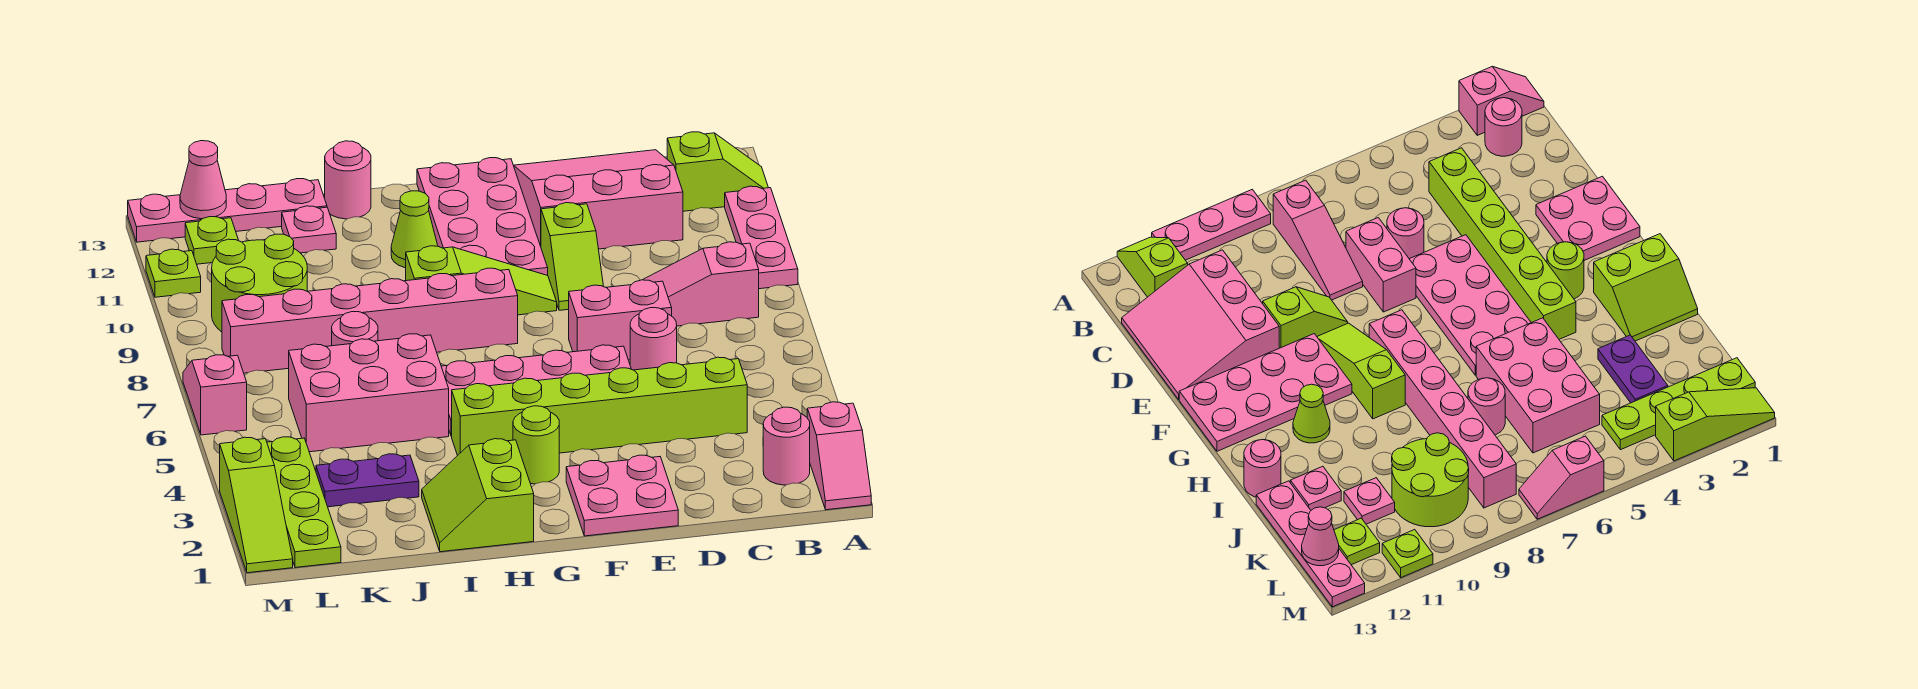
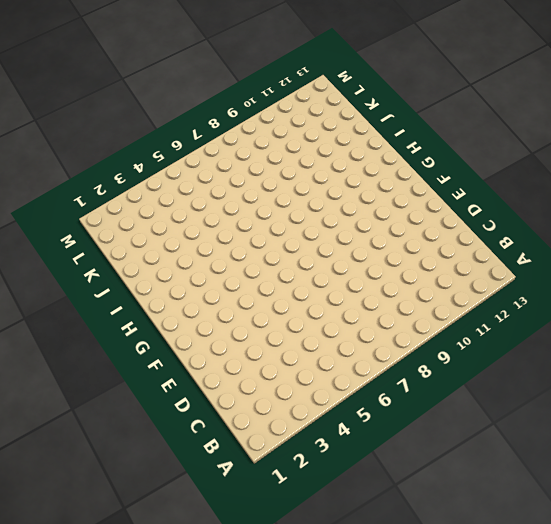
none -> pink slope A1:A2 level 1 top 2
none -> pink plate A9:A11 level 1
none -> lime slope A12:B12 level 1 top B
none -> pink round brick B2 level 1

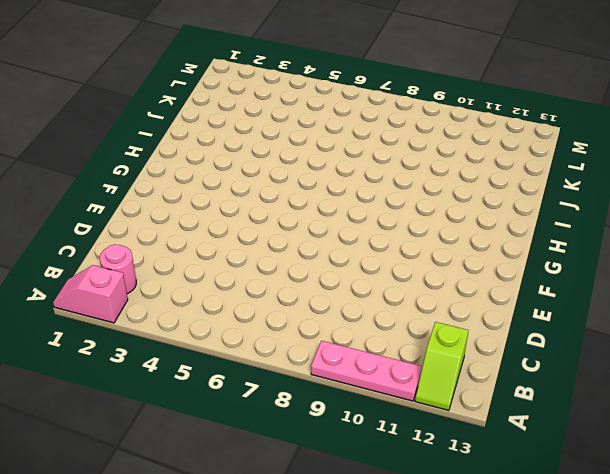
none -> pink slope B8:D8 level 1 top B
none -> lime brick C4:H4 level 1
none -> pink slope C11:E13 level 1 top 11
none -> pink round brick D6 level 1

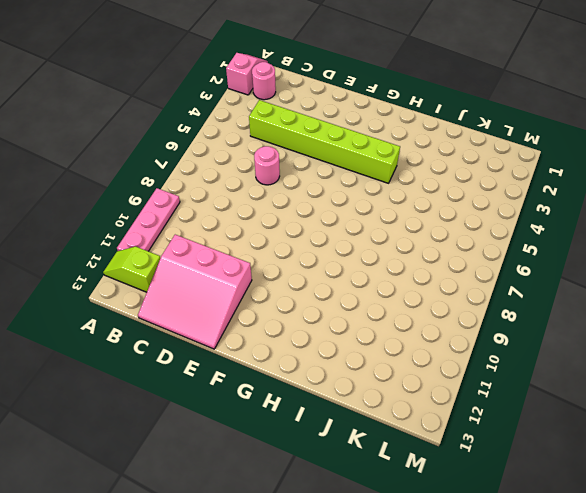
none -> pink slope B8:D8 level 1 top B
none -> pink brick D7:E7 level 1
none -> pink plate E1:F2 level 1
none -> pink plate E5:H6 level 1

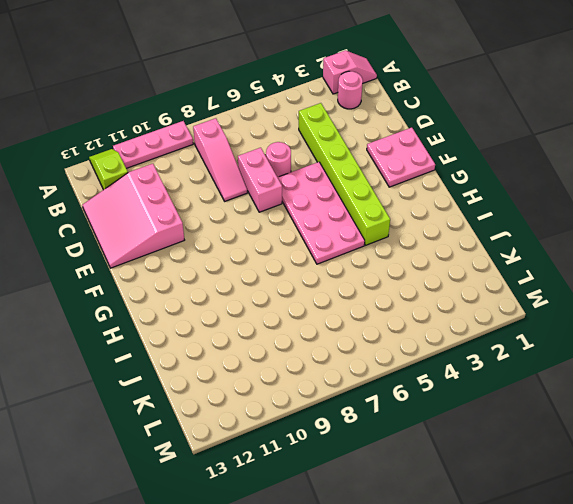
none -> lime slope E9:E10 level 1 top 10
none -> lime slope F9:H9 level 1 top H
none -> pink plate F10:G13 level 1
none -> lime round brick G3 level 1

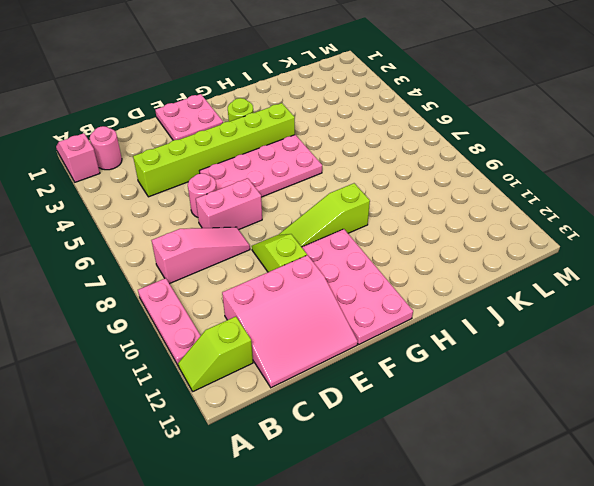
none -> pink brick G8:L8 level 1
none -> lime slope H1:I2 level 1 top H
none -> lime cone H11 level 1
none -> pink brick I5:K6 level 1

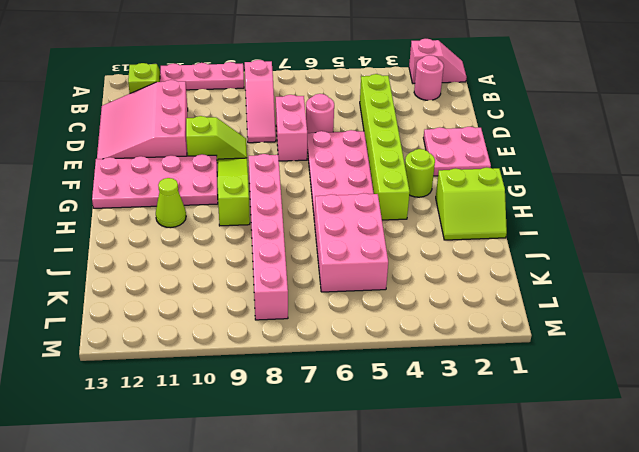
none -> pink round brick I13 level 1
none -> purple plate J3:K3 level 1
none -> pink round brick J7 level 1
none -> pink plate J12 level 1

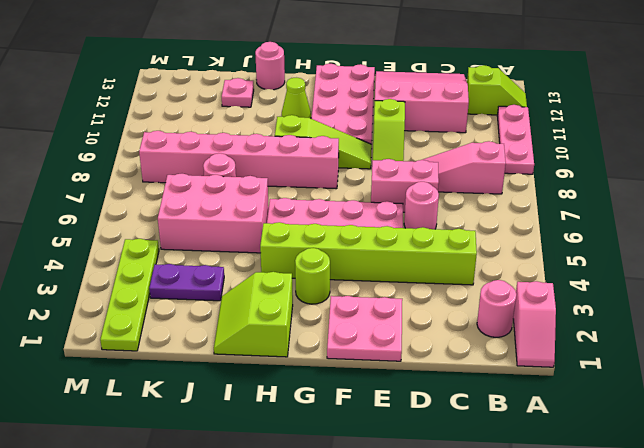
none -> pink plate J13:M13 level 1
none -> lime round brick K9:L10 level 1
none -> pink plate K11 level 1
none -> lime plate L12 level 1

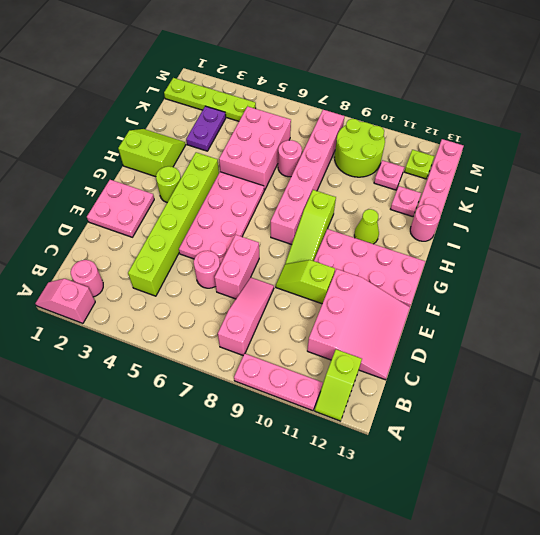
none -> lime slope M1:M3 level 1 top 3
none -> pink slope M6:M7 level 1 top 6
none -> lime plate M11 level 1
none -> pink cone L13 level 2

